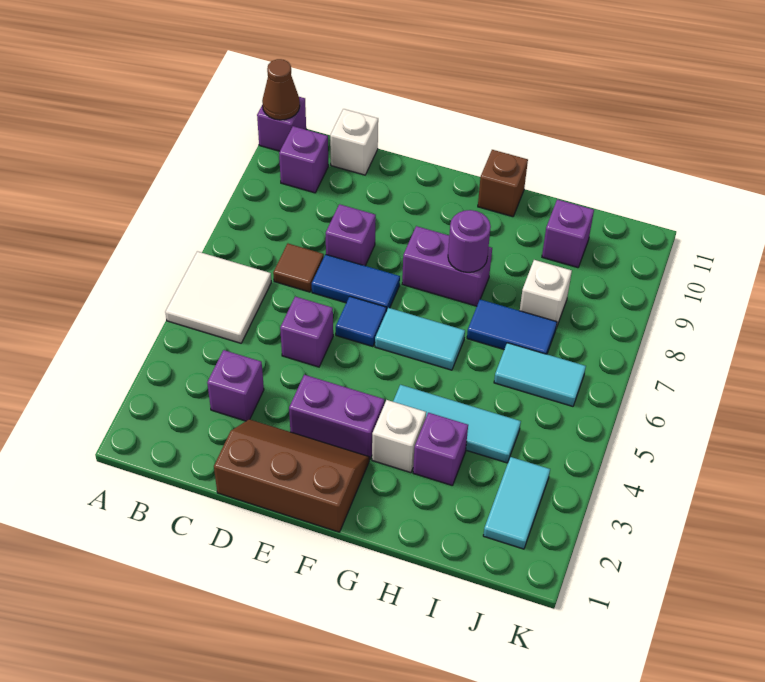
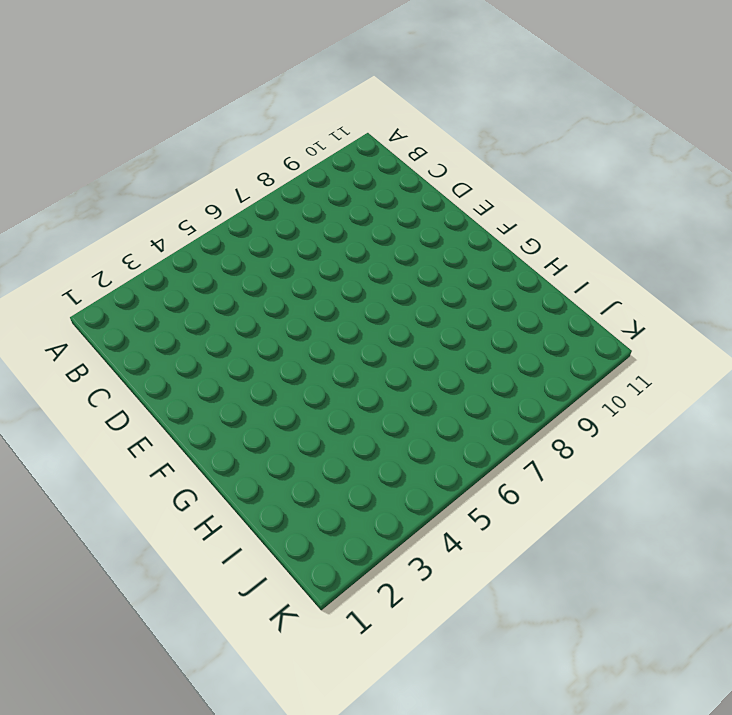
none -> white tile A5:B6 level 1
none -> purple brick A11 level 1
none -> purple brick B10 level 1

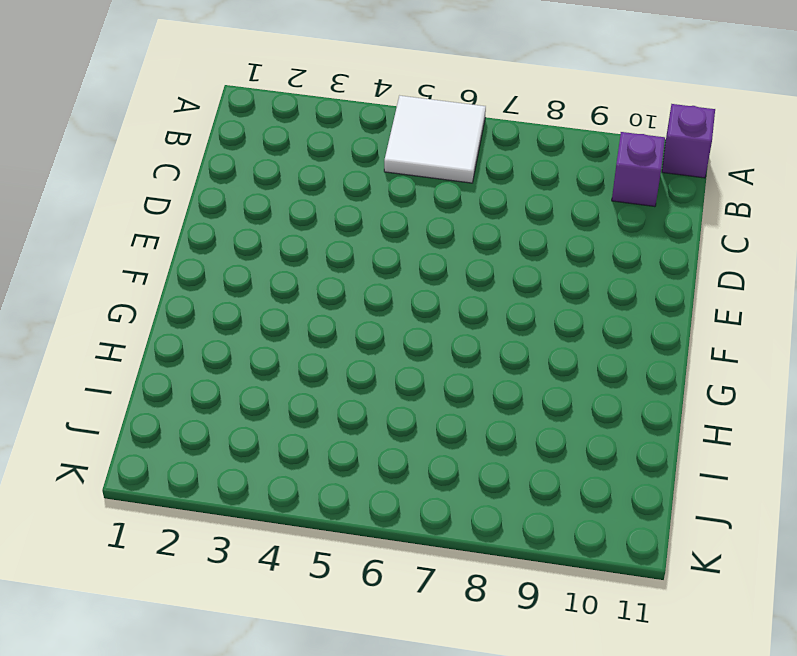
none -> purple brick C3 level 1
none -> brown tile C7 level 1
none -> white brick C11 level 1

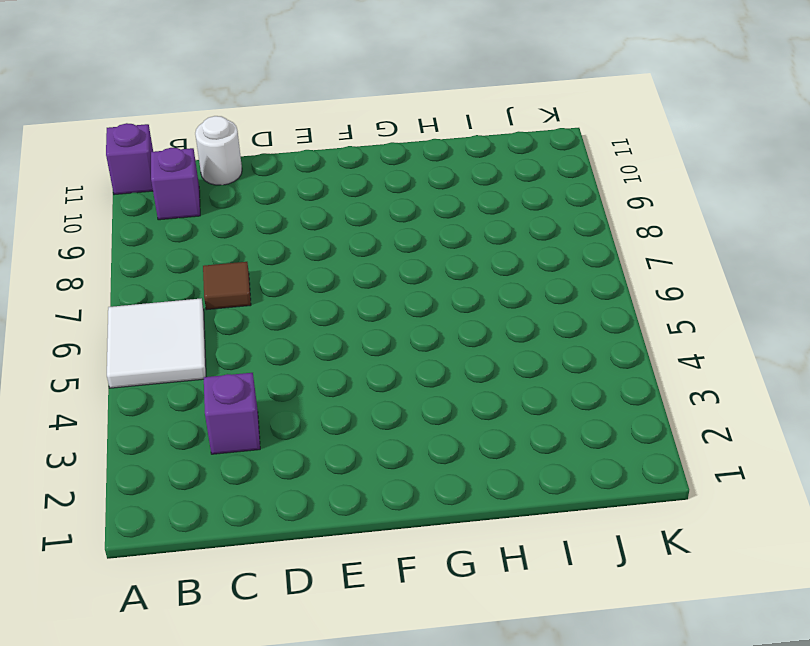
white round brick C11 level 1 -> white brick C11 level 1
none -> brown slope D1:F2 level 1 top 1
none -> purple brick D5 level 1
none -> blue tile D7:E7 level 1

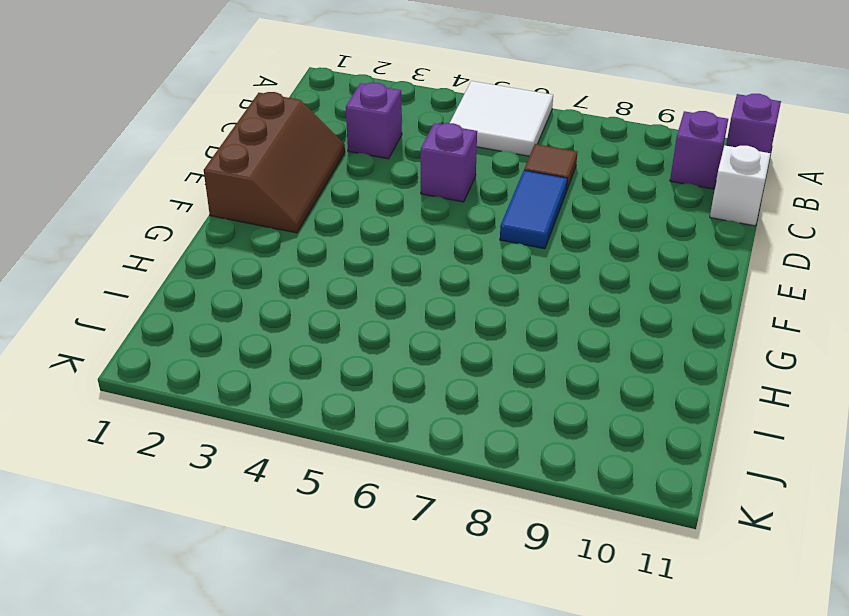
none -> purple brick D8 level 1
none -> purple brick E3:F3 level 1
none -> blue tile E6 level 1

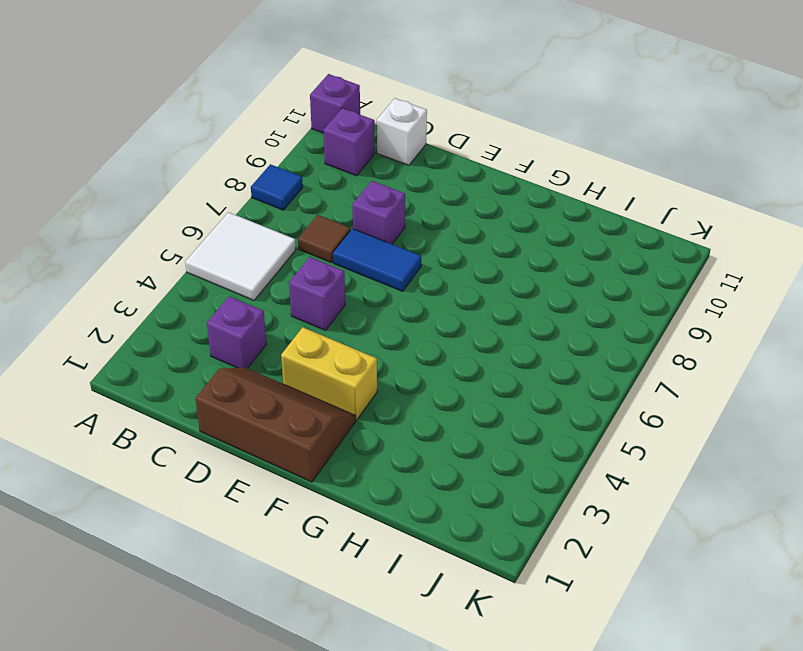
blue tile A8 level 1 -> blue tile E6 level 1
yellow brick E3:F3 level 1 -> purple brick E3:F3 level 1
none -> cyan tile F6:G6 level 1
none -> purple brick F8:G8 level 1
none -> white brick G3 level 1

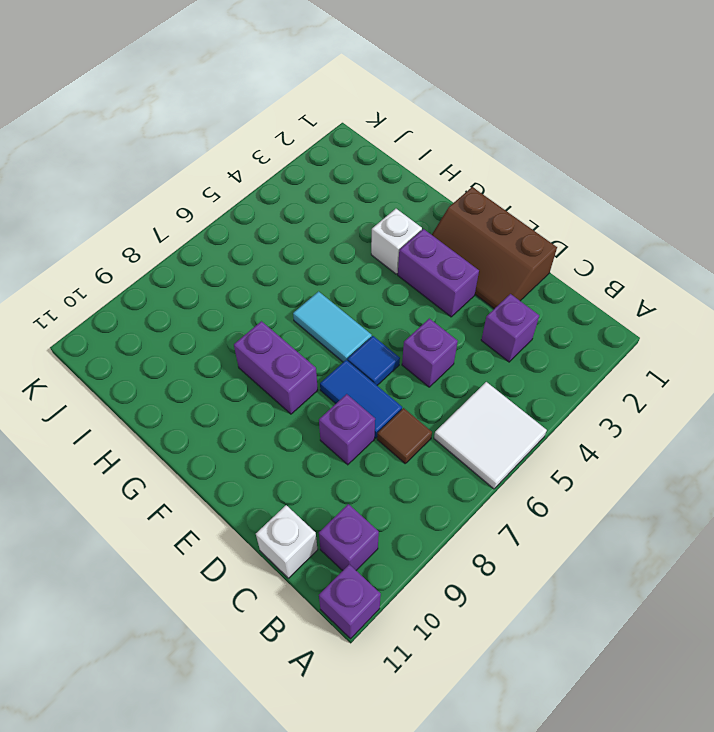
none -> cyan tile G4:I4 level 1
none -> brown brick G11 level 1
none -> purple brick H3 level 1

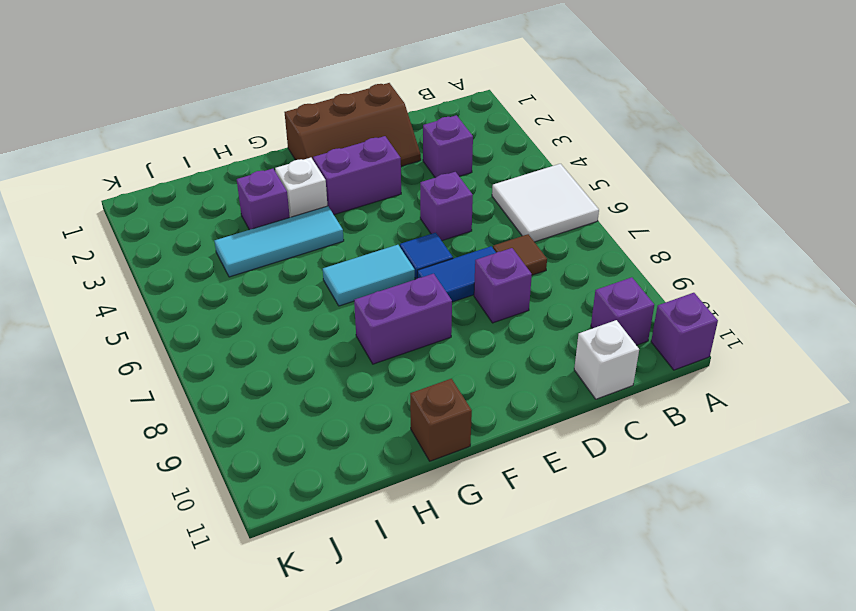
none -> blue tile H7:I7 level 1
none -> cyan tile I6:J6 level 1
none -> white brick I8 level 1

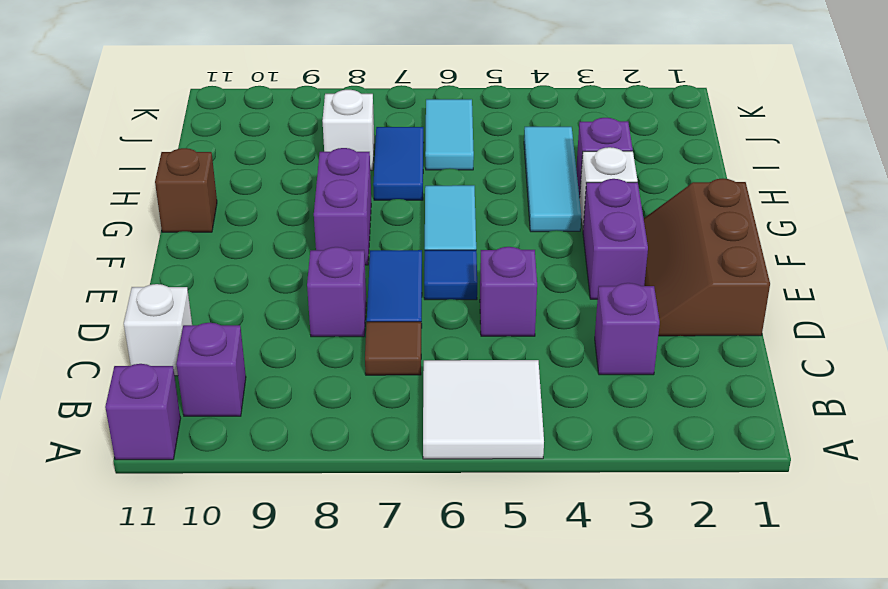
none -> purple brick I10 level 1
none -> cyan tile J2:J3 level 1
none -> brown cone A11 level 2

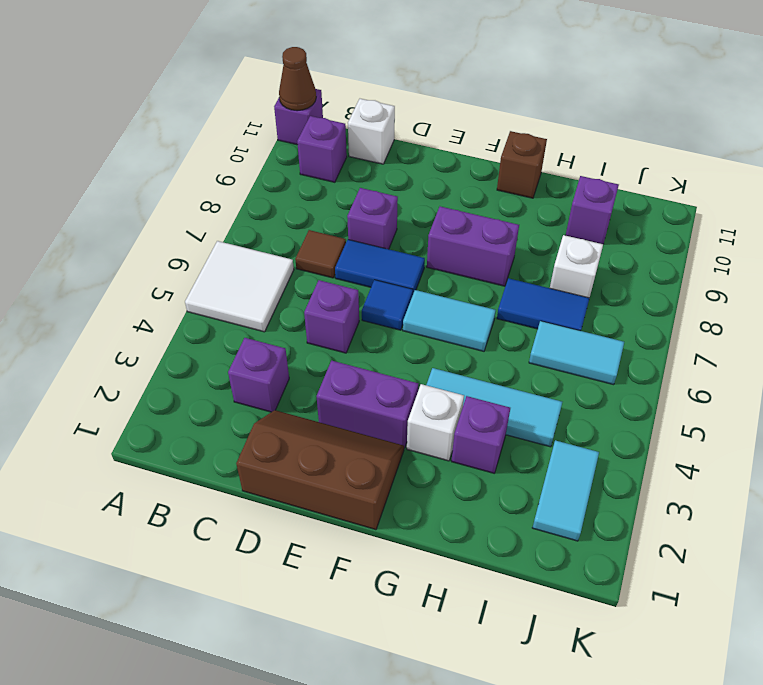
none -> purple round brick G8 level 2

